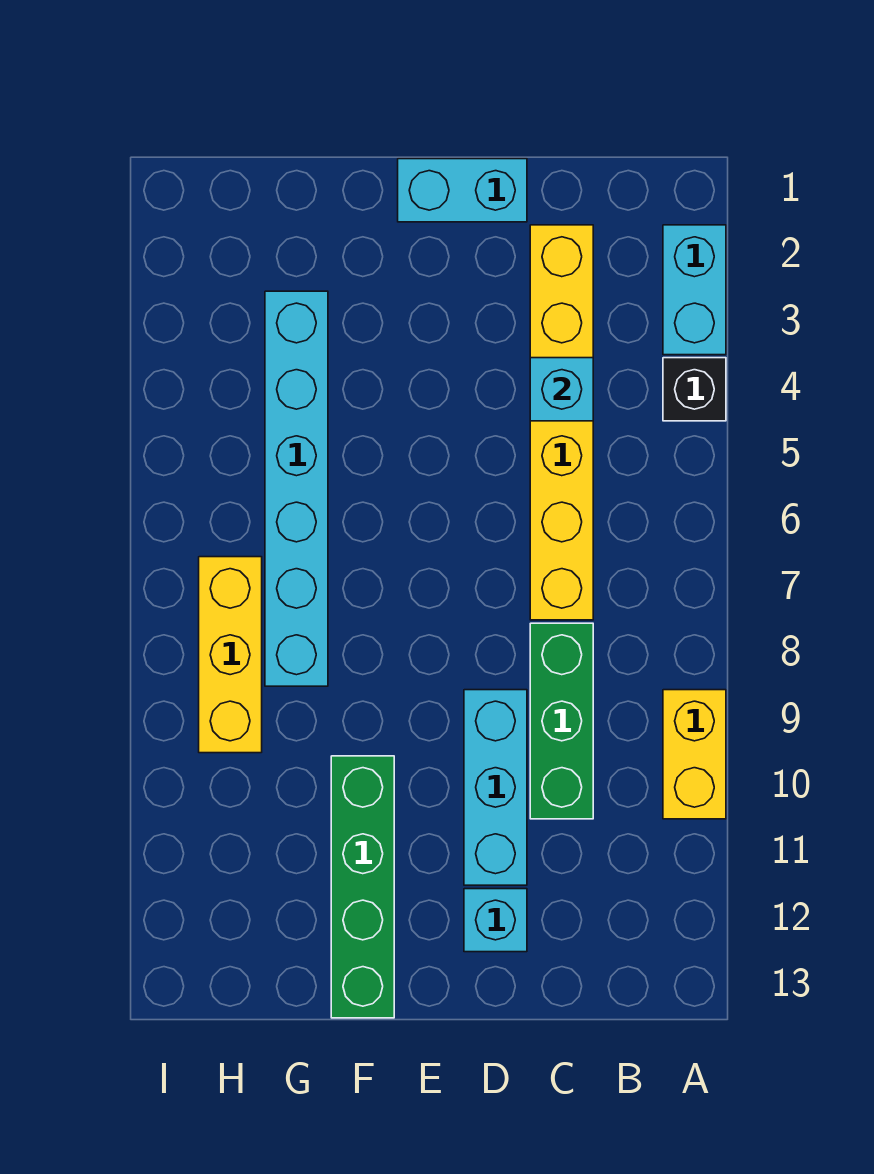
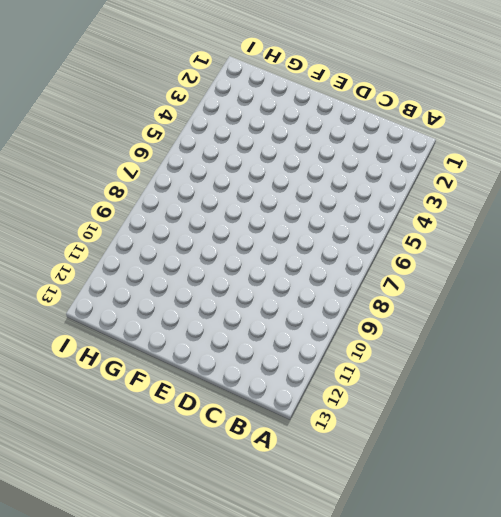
none -> cyan brick A2:A3 level 1
none -> black brick A4 level 1
none -> yellow brick A9:A10 level 1

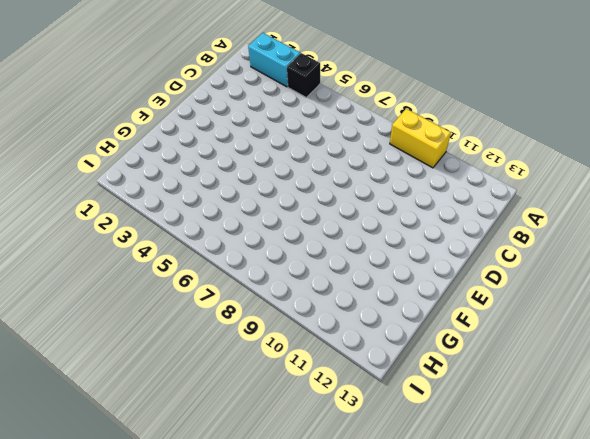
none -> yellow brick C2:C7 level 1
none -> green brick C8:C10 level 1
none -> cyan brick D1:E1 level 1

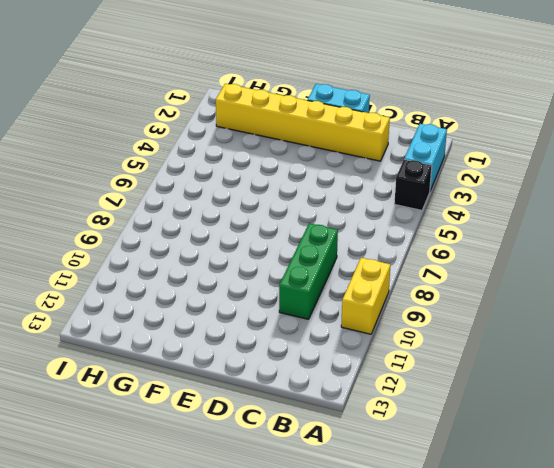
yellow brick C2:H2 level 1 -> yellow brick C2:C7 level 1
none -> cyan brick D9:D11 level 1
none -> cyan brick D12 level 1
none -> green brick F10:F13 level 1

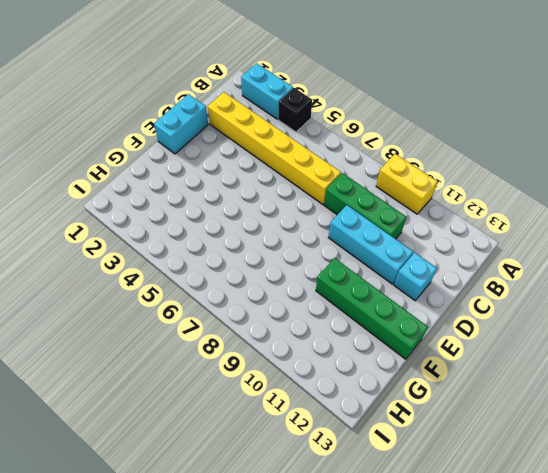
none -> cyan brick G3:G8 level 1
none -> yellow brick H7:H9 level 1
none -> cyan brick C4 level 2

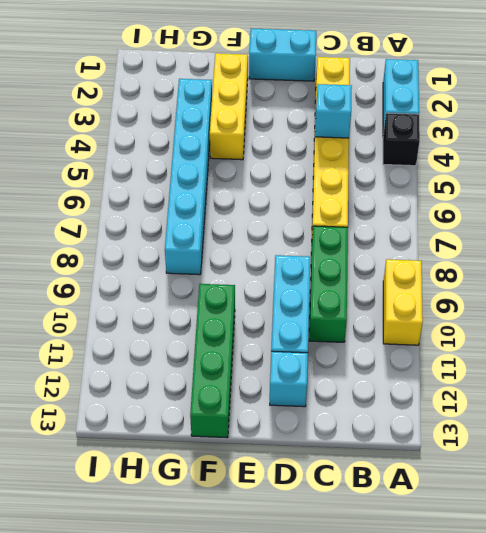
yellow brick F2:F4 level 1 -> yellow brick H7:H9 level 1

